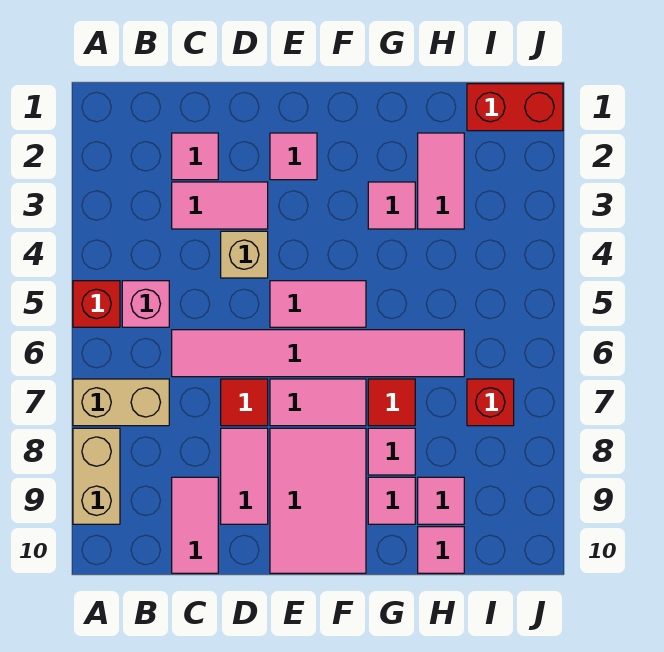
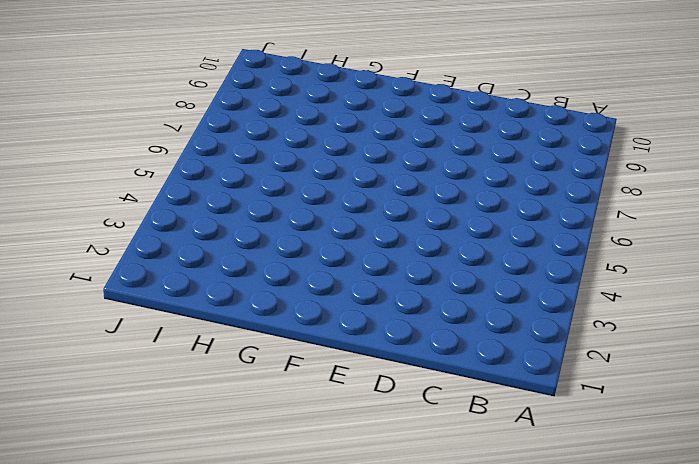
none -> red brick A5 level 1
none -> tan brick A7:B7 level 1
none -> tan brick A8:A9 level 1

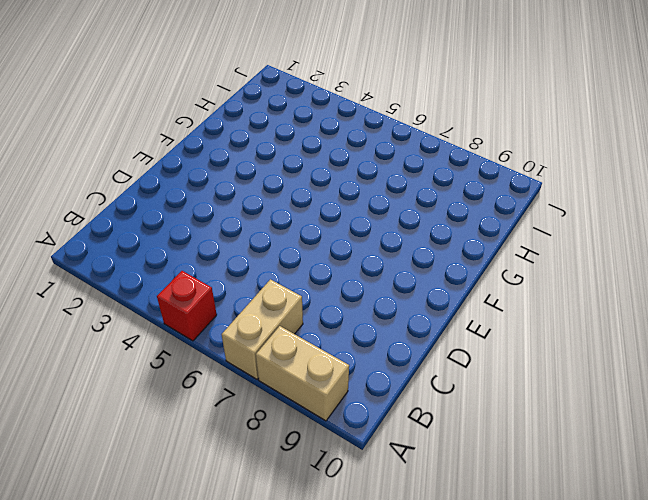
none -> pink brick B5 level 1
none -> pink tile C2 level 1
none -> pink tile C3:D3 level 1

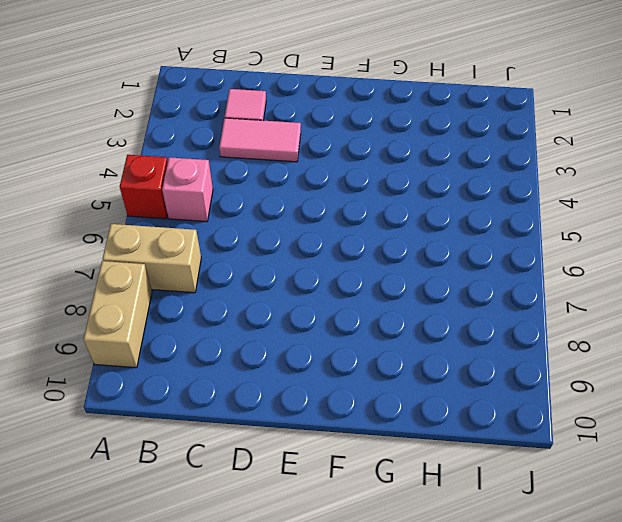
none -> pink tile C6:H6 level 1
none -> pink tile C9:C10 level 1
none -> tan brick D4 level 1

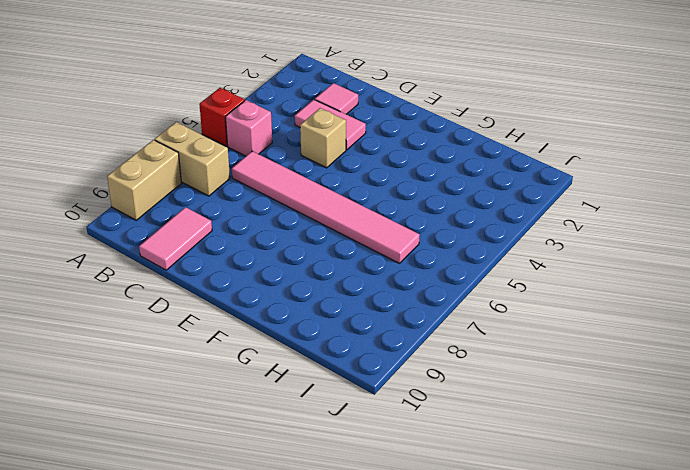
none -> red tile D7 level 1
none -> pink tile D8:D9 level 1
none -> pink tile E2 level 1

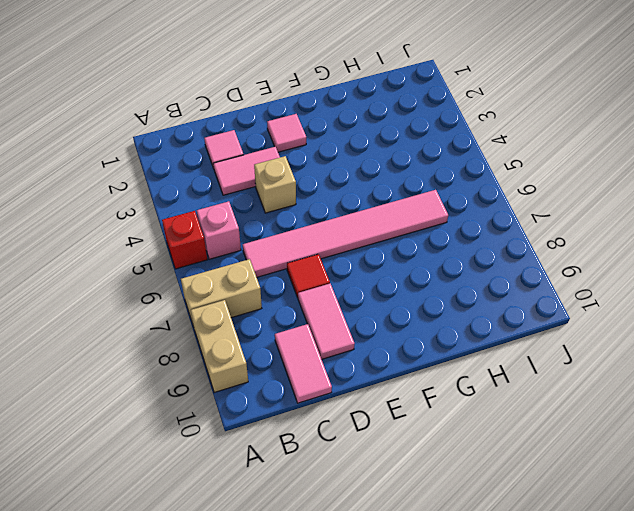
none -> pink tile E5:F5 level 1
none -> pink tile E7:F7 level 1
none -> pink tile E8:F10 level 1

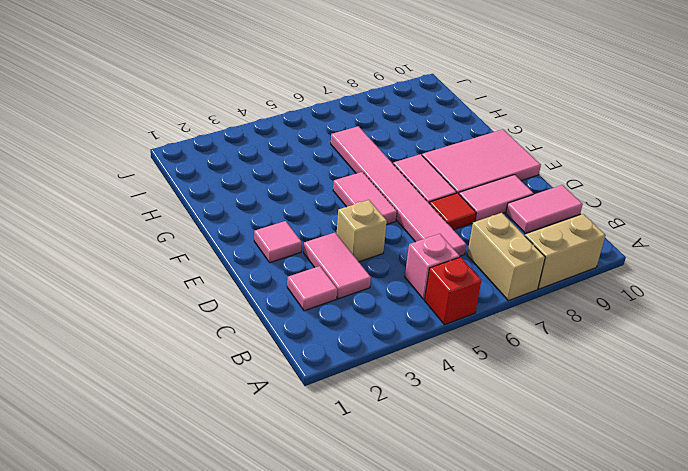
none -> pink tile G3 level 1
none -> red tile G7 level 1
none -> pink tile G8 level 1

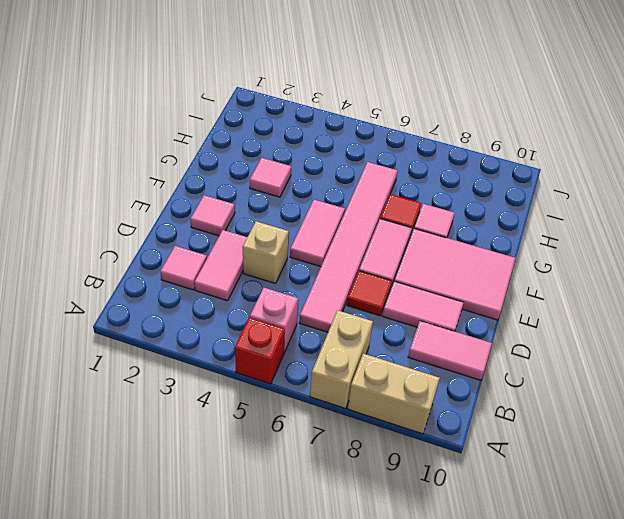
none -> pink tile G9 level 1
none -> pink tile H2:H3 level 1
none -> pink tile H9 level 1

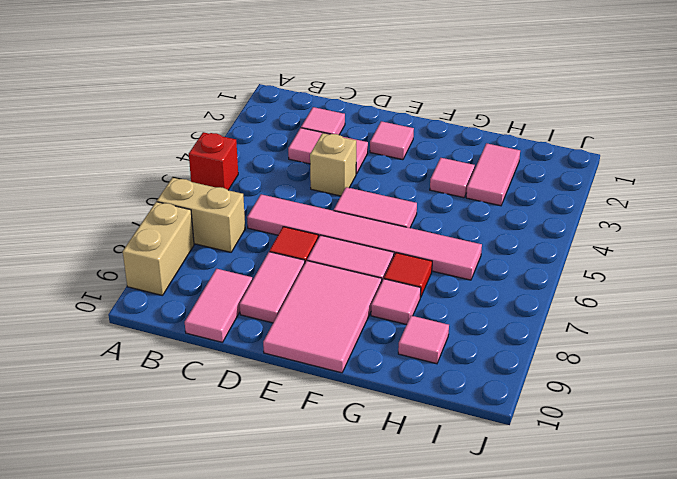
none -> pink brick B5 level 1
none -> pink tile G9 level 1
none -> pink tile H10 level 1

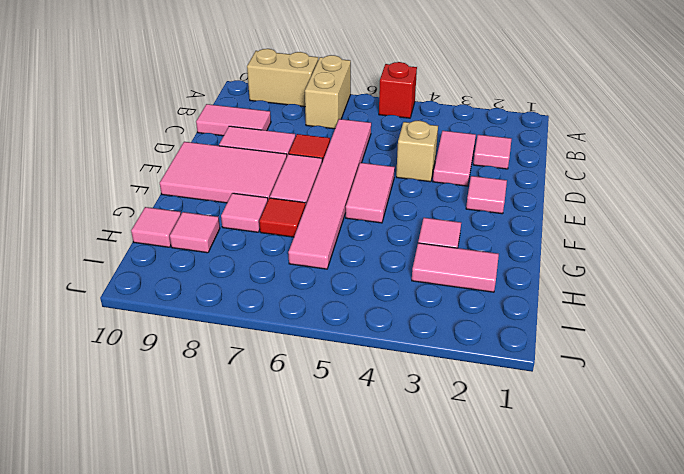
none -> pink brick B5 level 1
none -> pink tile G9 level 1
none -> red brick I1:J1 level 1

